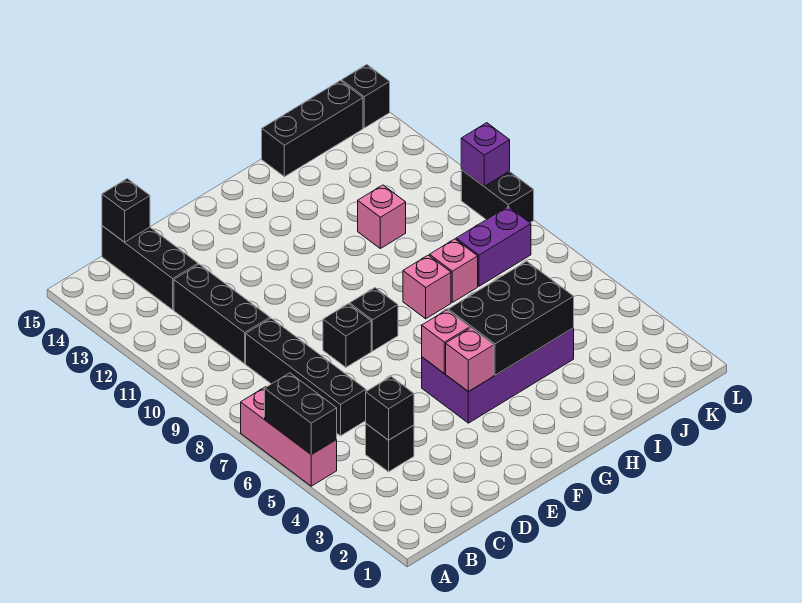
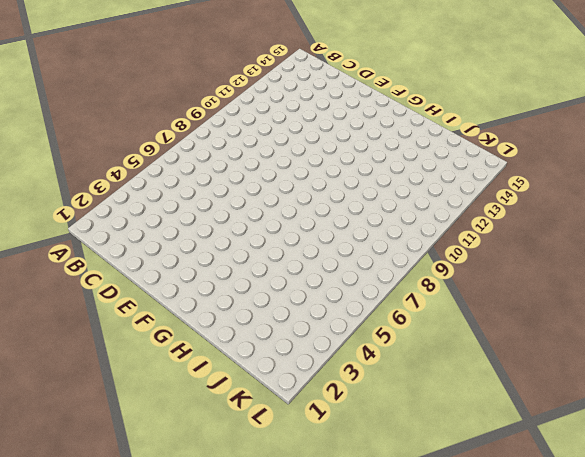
none -> pink brick A5:A7 level 1
none -> black brick C4 level 1
none -> black brick C6:C9 level 1

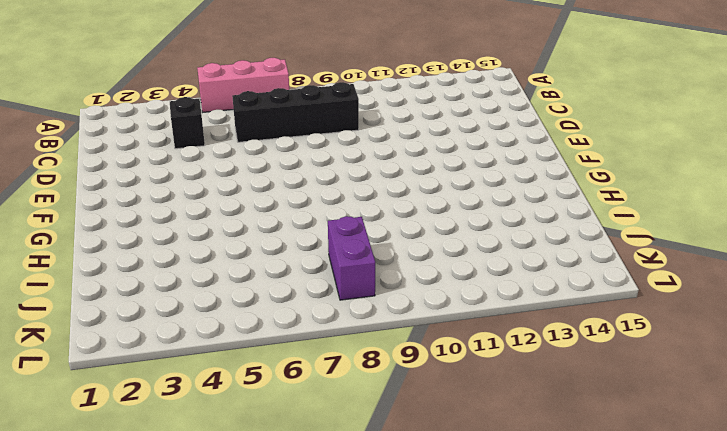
none -> black brick C10:C12 level 1
none -> black brick C13:C15 level 1
none -> black brick E8 level 1

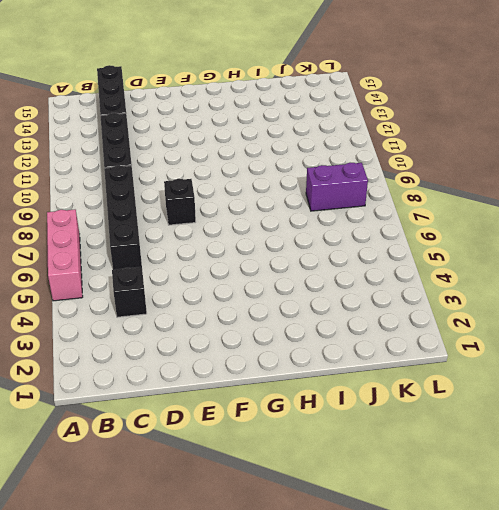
none -> purple brick F4:I5 level 1
none -> black brick F8 level 1
none -> pink brick H8 level 1

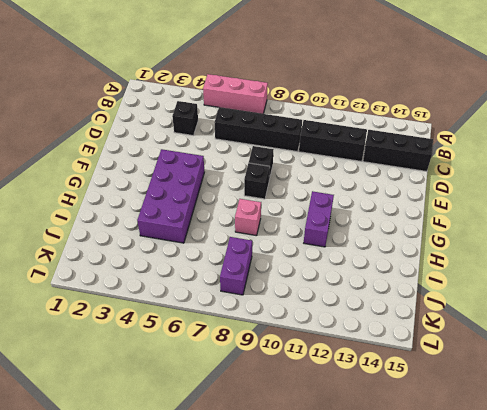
purple brick G11:H11 level 1 -> none
none -> pink brick I8 level 1
none -> pink brick I11 level 1
none -> black brick I15:K15 level 1

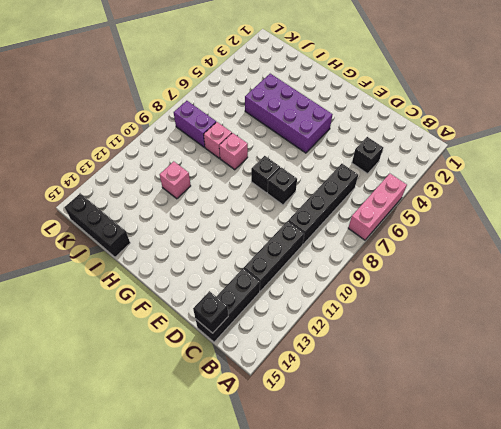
none -> black brick L9:L10 level 1
none -> black brick L15 level 1
none -> black brick A5:A6 level 2

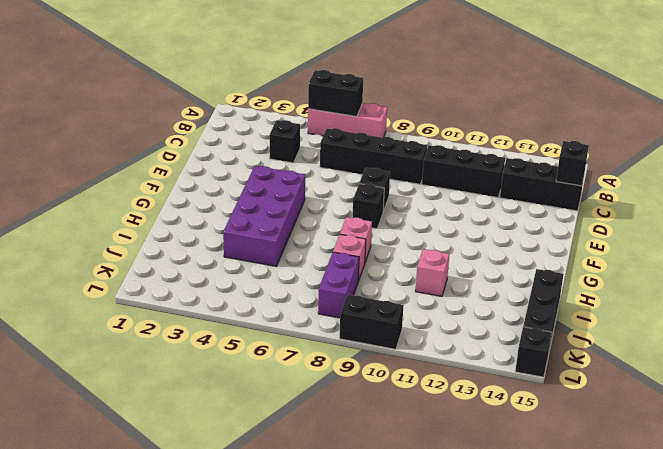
none -> black brick C4 level 2
none -> pink brick F4 level 2
none -> pink brick F5 level 2

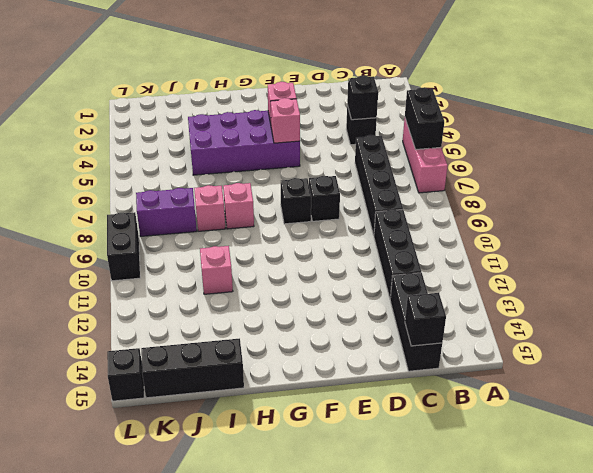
none -> black brick G4:I5 level 2
none -> purple brick L10 level 2

